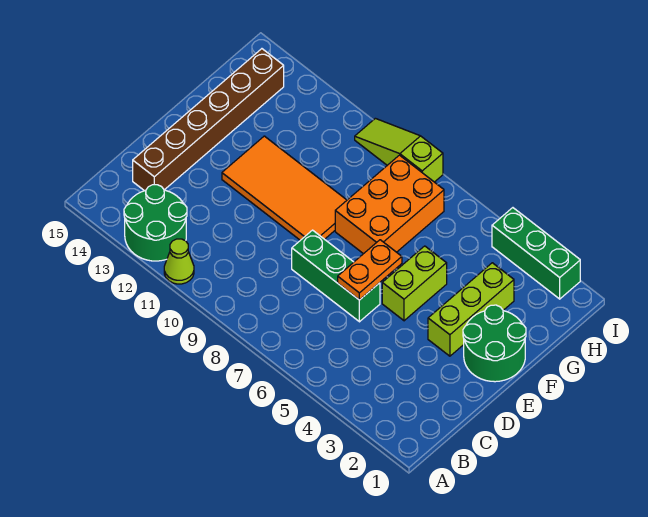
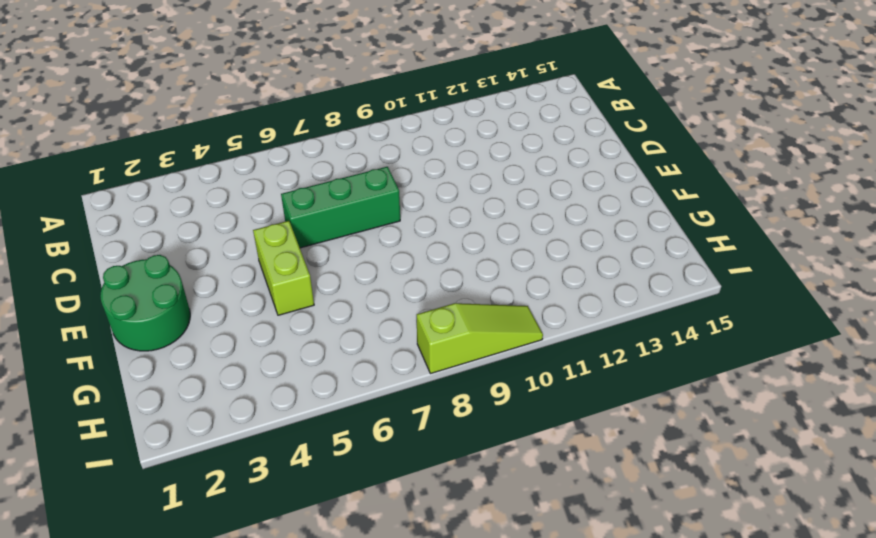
none -> lime cone A11 level 1
none -> green round brick A12:B13 level 1
none -> brown brick C14:H14 level 1

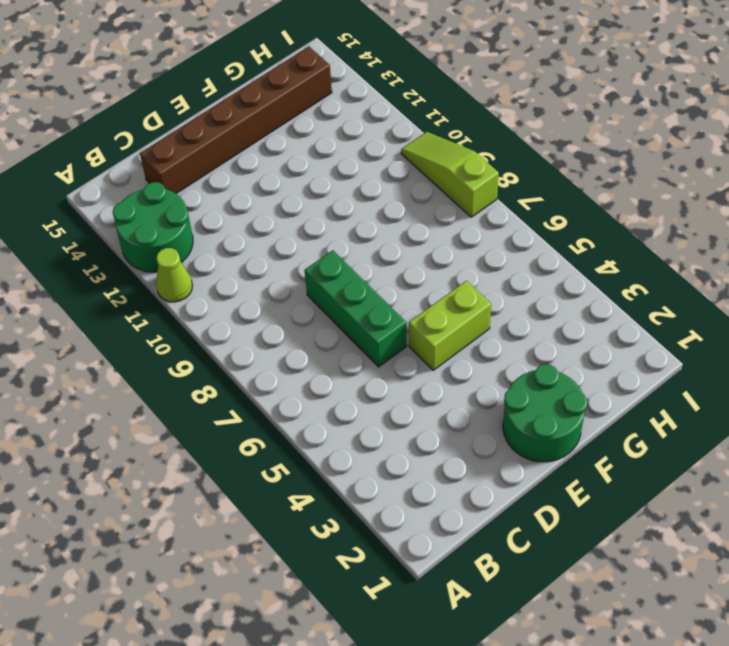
none -> lime brick E3:G3 level 1
none -> orange tile E9:F12 level 1
none -> orange brick F7:H8 level 1

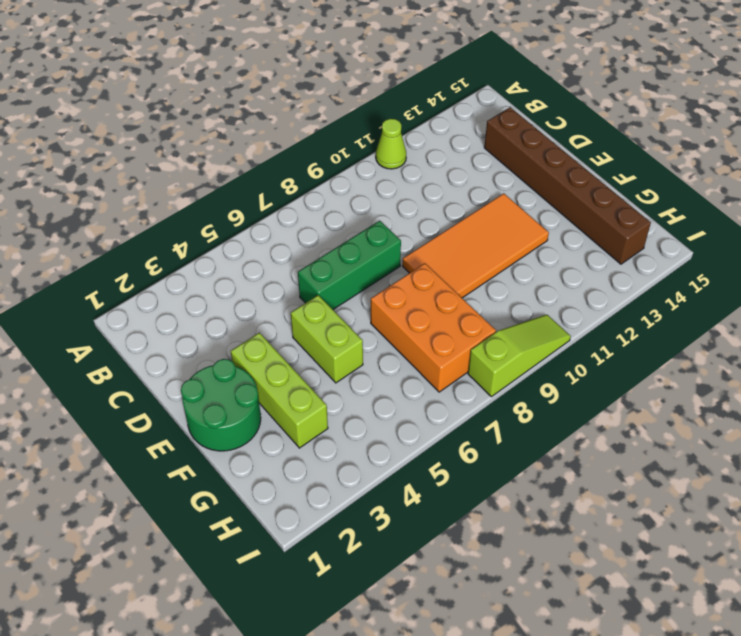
none -> green round brick A12:B13 level 1
none -> green brick I2:I4 level 1
none -> orange plate D6:E6 level 2

